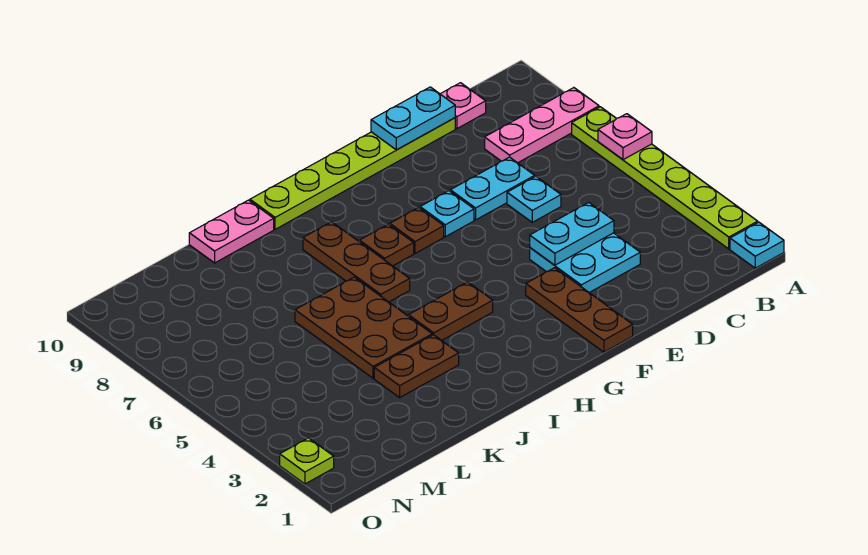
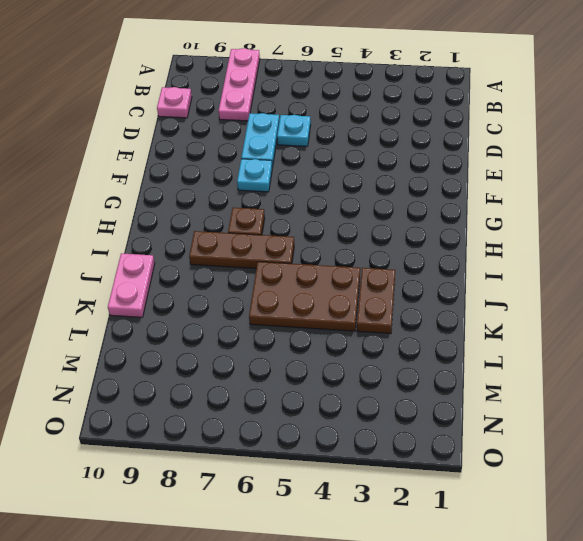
none -> cyan plate A1 level 1
none -> lime plate A2:A7 level 1
none -> cyan plate D3:E4 level 1

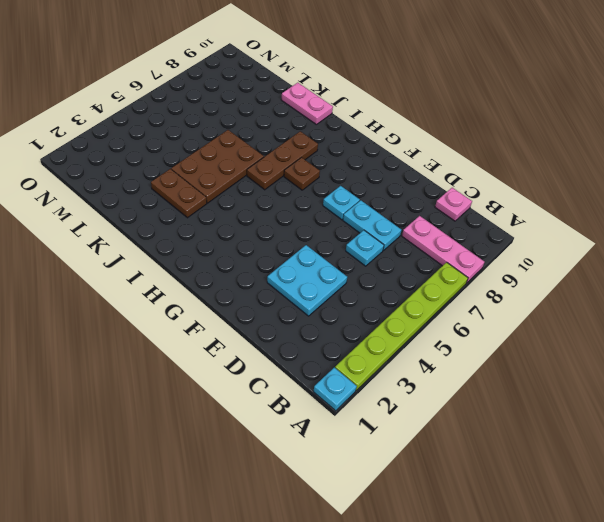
none -> lime plate D10:I10 level 1
none -> brown plate F1:F3 level 1
none -> brown plate G7 level 1

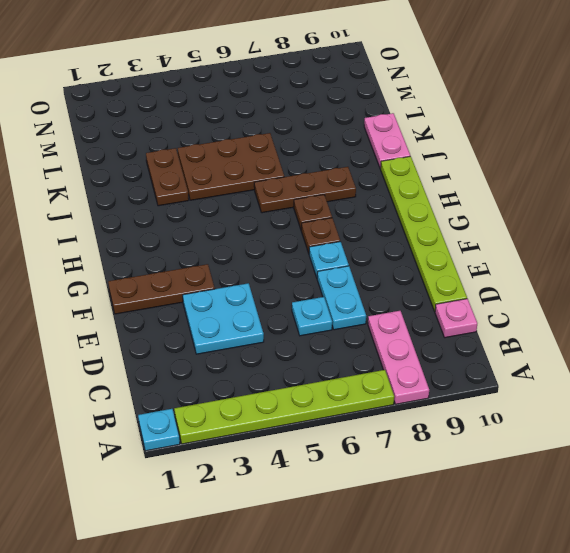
none -> brown plate H4:I4 level 1
none -> lime plate O2 level 1
none -> pink plate A6 level 2

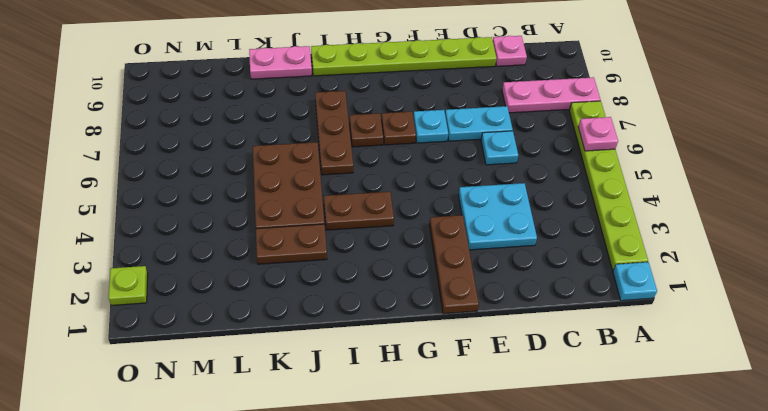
none -> cyan plate D4:E4 level 2
none -> cyan plate D10:E10 level 2

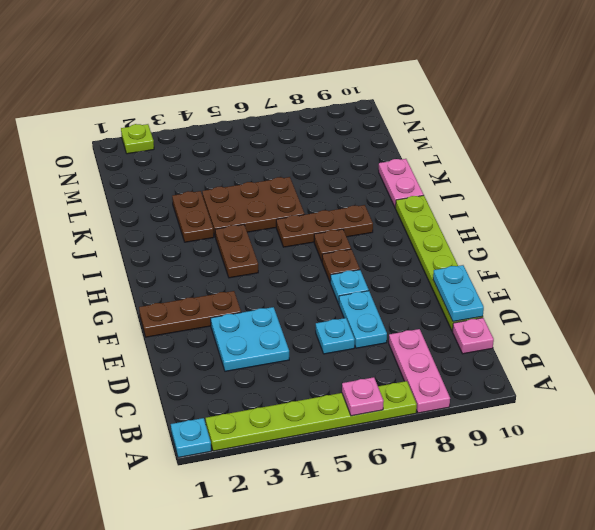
none -> cyan plate D4:E4 level 2

